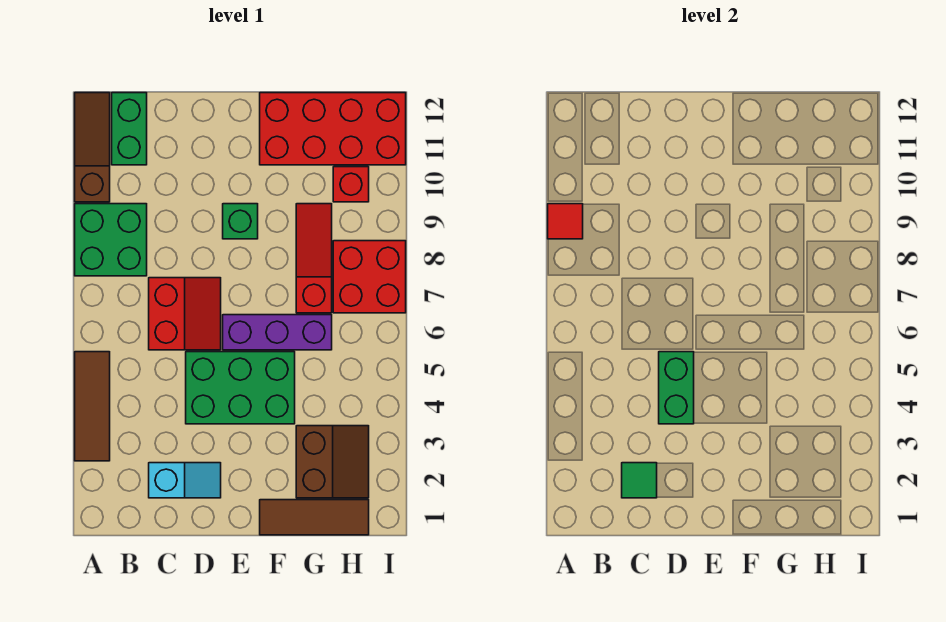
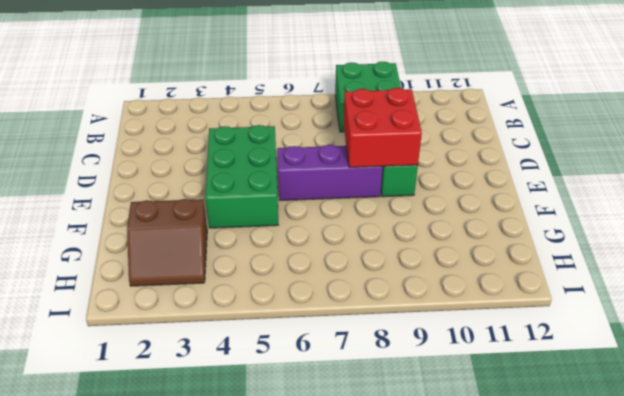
red brick D8:E9 level 2 -> red brick H7:I8 level 1
purple brick E6:E8 level 1 -> purple brick E6:G6 level 1
none -> brown tile A3:A5 level 1
none -> brown slope A10:A12 level 1 top 10
none -> green brick B11:B12 level 1

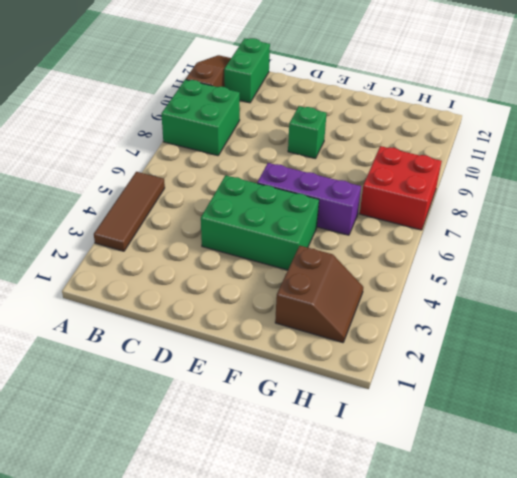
none -> cyan slope C2:D2 level 1 top C
none -> red slope C6:D7 level 1 top C
none -> brown tile F1:H1 level 1

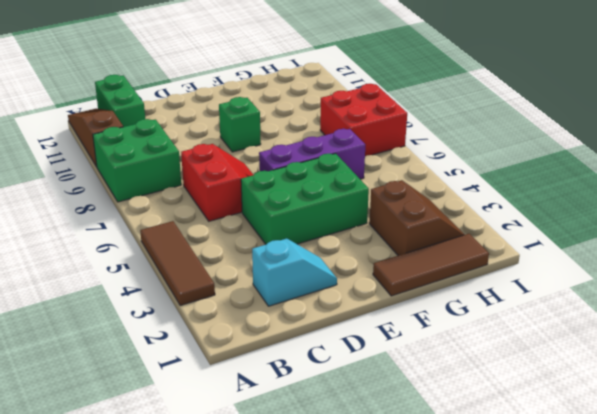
none -> red brick F11:I12 level 1
none -> red slope G7:G9 level 1 top 7
none -> red brick H10 level 1

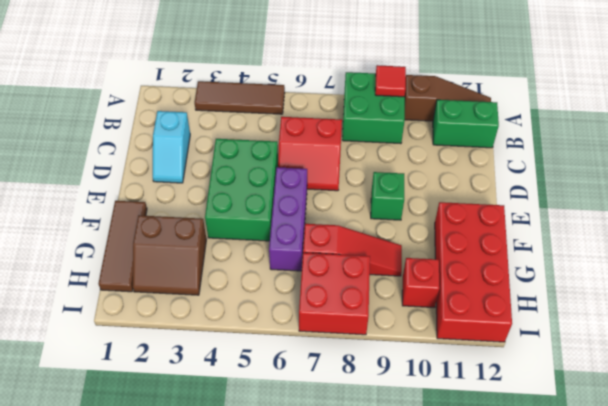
none -> green tile C2 level 2
none -> green brick D4:D5 level 2

